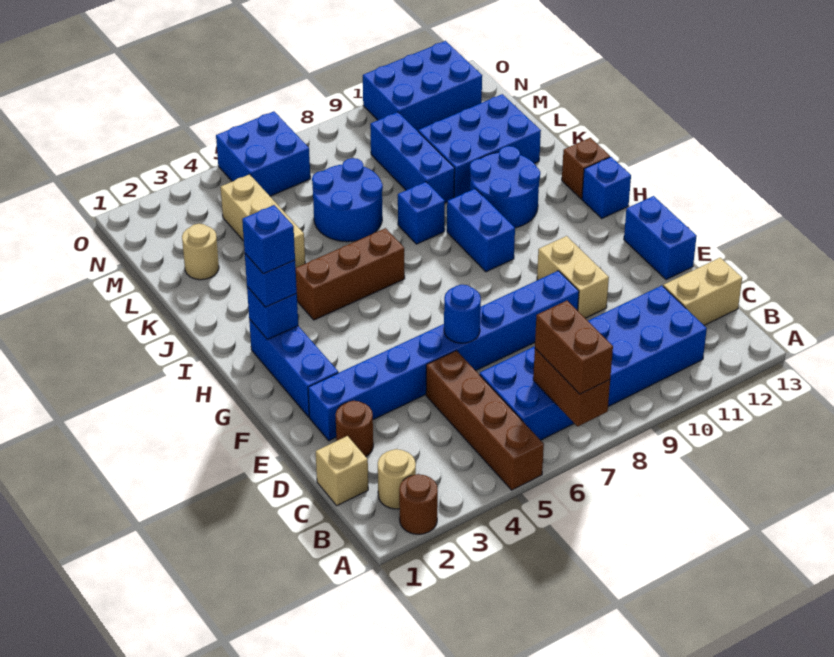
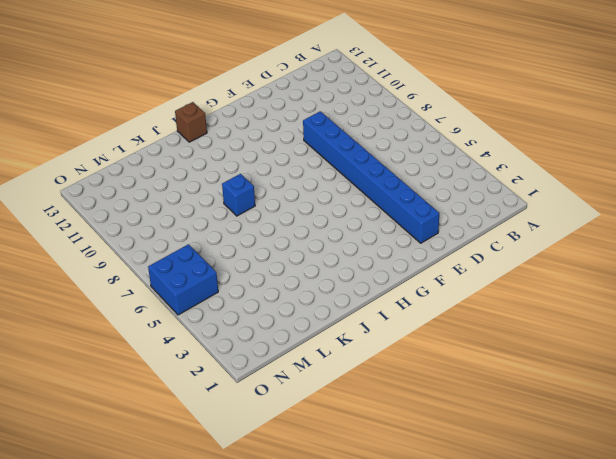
none -> brown round brick A2 level 1
none -> brown brick A5:D5 level 1
none -> tan round brick B2 level 1
none -> blue brick B6:C11 level 1

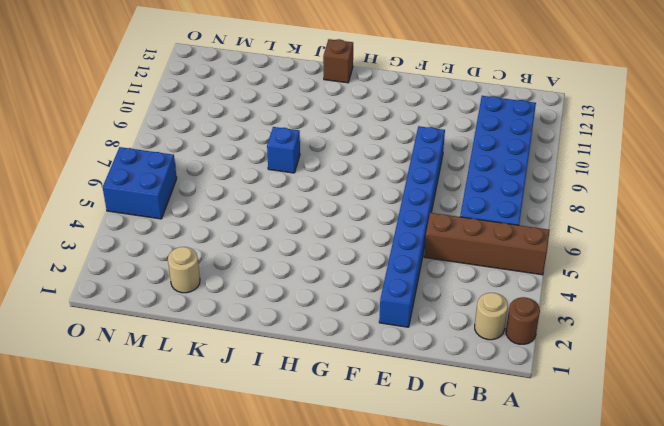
none -> tan brick C1 level 1
none -> tan brick C12:C13 level 1
none -> brown round brick D2 level 1
none -> tan brick E10:F10 level 1

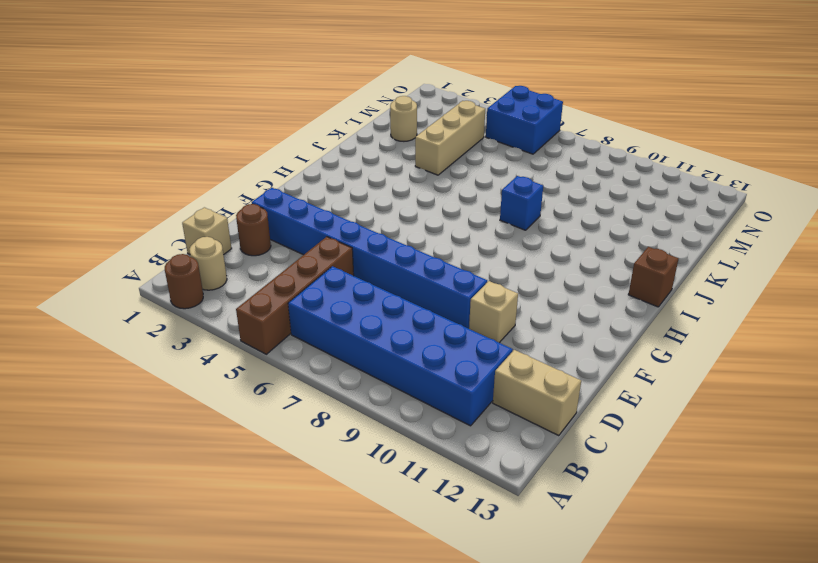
tan brick E10 level 1 -> tan brick E10:F10 level 1
none -> blue brick E13:F13 level 1
none -> blue brick F2:H2 level 1
none -> blue brick H9:I9 level 1
none -> blue brick H13 level 1

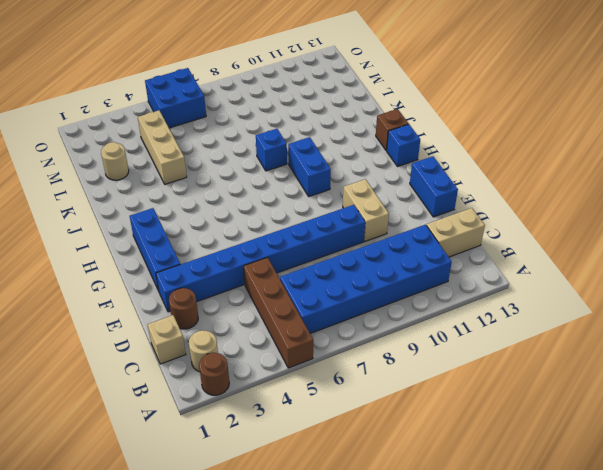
none -> brown brick I4:I6 level 1
none -> blue round brick I10:J11 level 1
none -> blue round brick K6:L7 level 1
none -> blue brick K9:M9 level 1

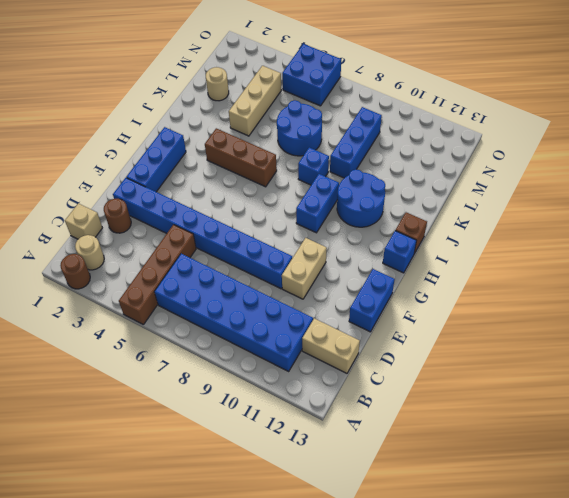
none -> blue brick K10:L12 level 1
none -> blue brick N10:O12 level 1
none -> brown brick A7:B7 level 2
none -> blue round brick E6 level 2

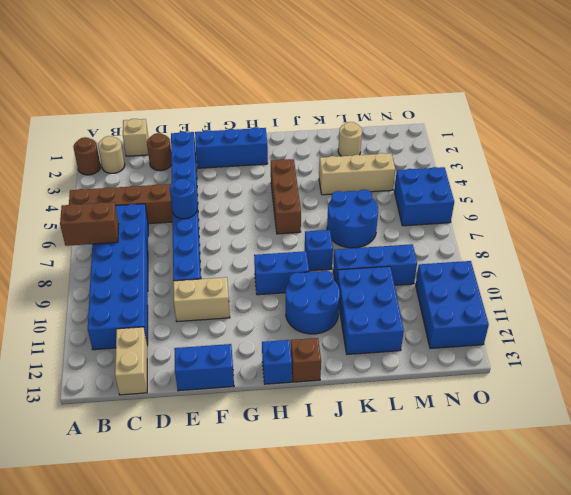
none -> blue brick H2 level 2
none -> brown brick A7:B7 level 3
none -> blue brick H2 level 3
none -> blue brick H2 level 4

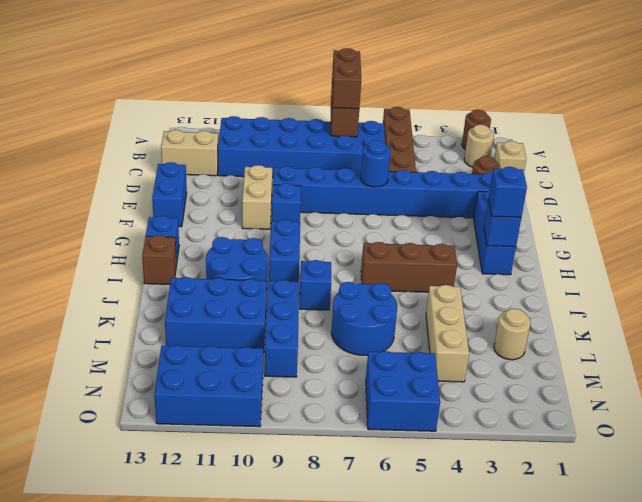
blue brick F9 level 1 -> blue brick H2 level 4

